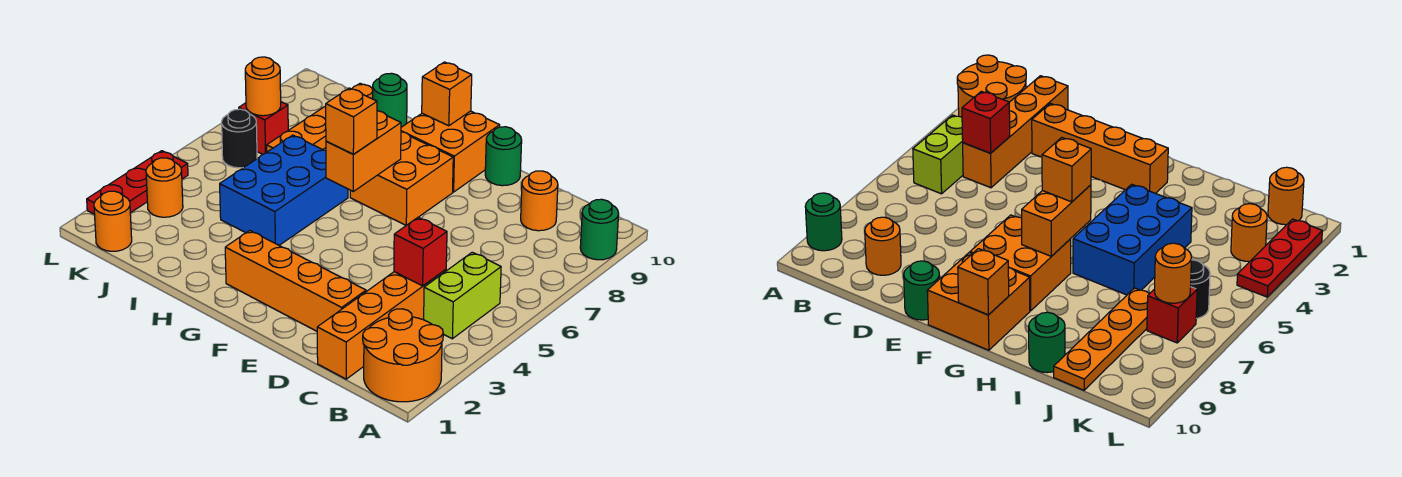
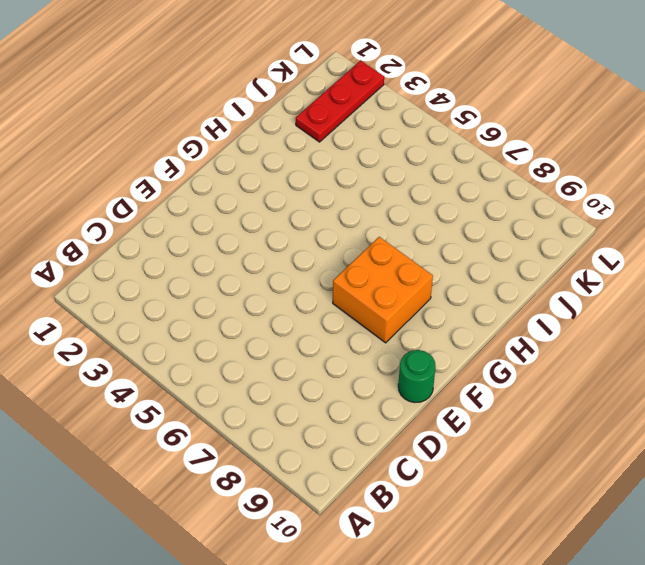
red plate J2:L2 level 1 -> red plate L2:L4 level 1
none -> orange round brick A1:B2 level 1
none -> green round brick A9 level 1
none -> lime brick B4:B5 level 1

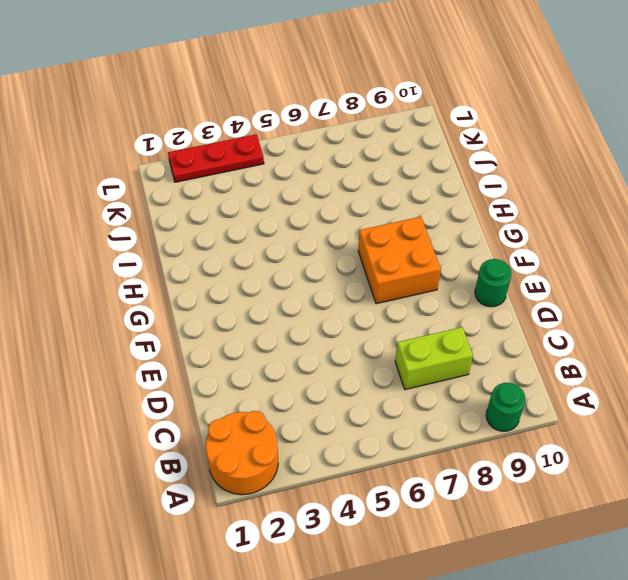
lime brick C7:C8 level 1 -> lime brick B4:B5 level 1
none -> orange brick C1:C4 level 1
none -> orange round brick C9 level 1
none -> orange brick D2:G2 level 1

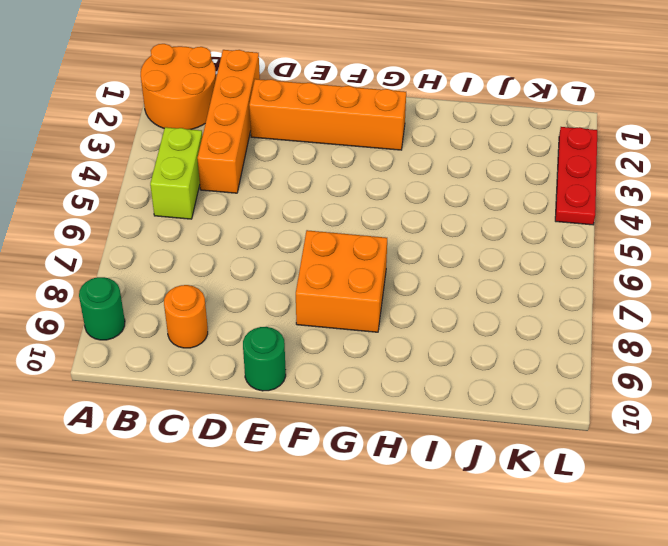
none -> orange brick F9:G10 level 1
none -> blue brick H4:I6 level 1
none -> green round brick I10 level 1

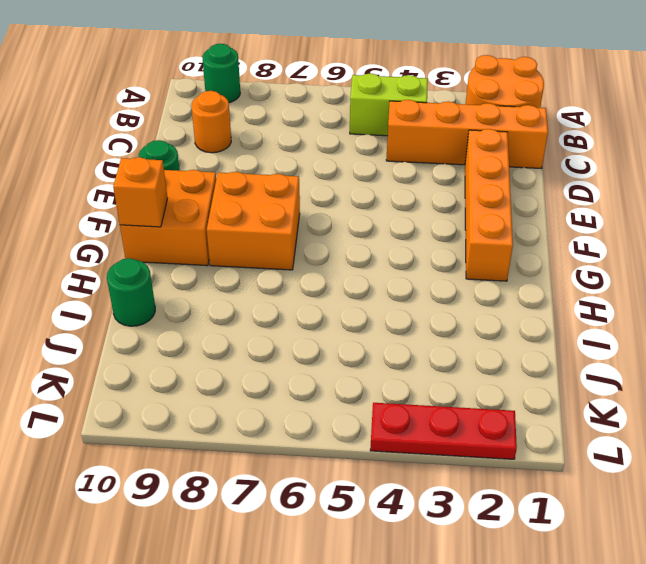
none -> blue brick H4:I6 level 1
none -> orange plate J7:J10 level 1
none -> orange round brick K1 level 1

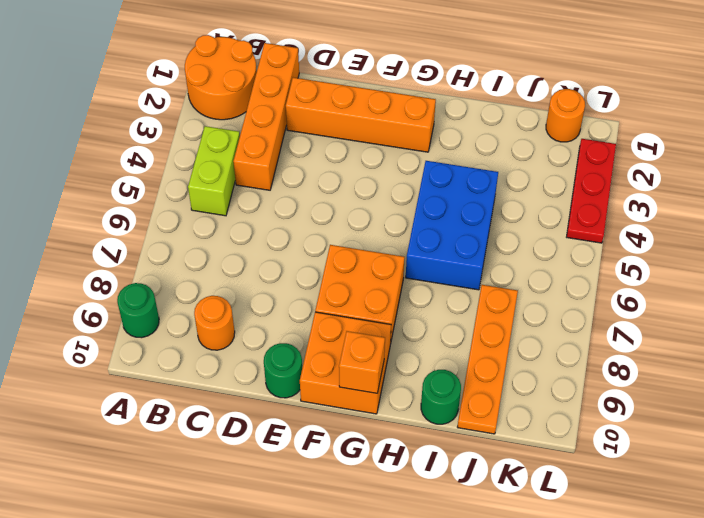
none -> orange round brick K3 level 1
none -> black round brick K6 level 1
none -> red brick K7 level 1

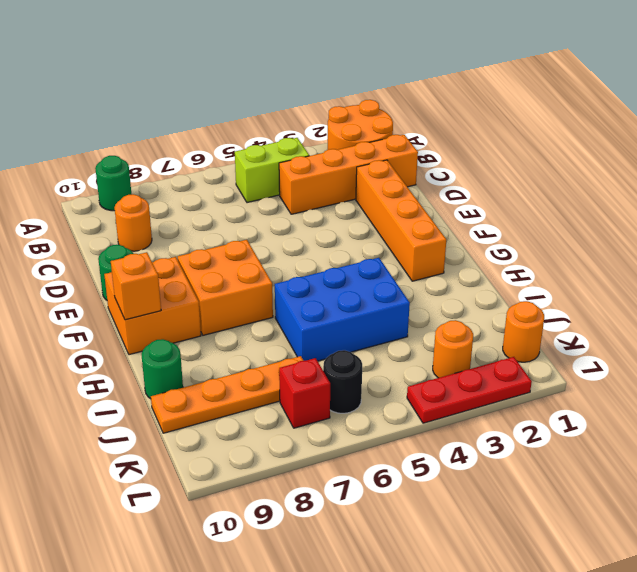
none -> red brick C4 level 2
none -> orange brick G6:G7 level 2
none -> orange round brick K7 level 2

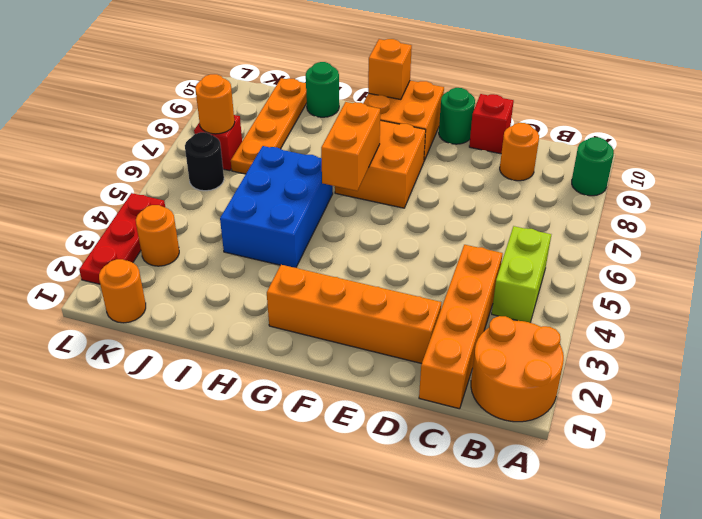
red brick D10 level 1 -> red brick C4 level 2
none -> orange brick G6 level 3

